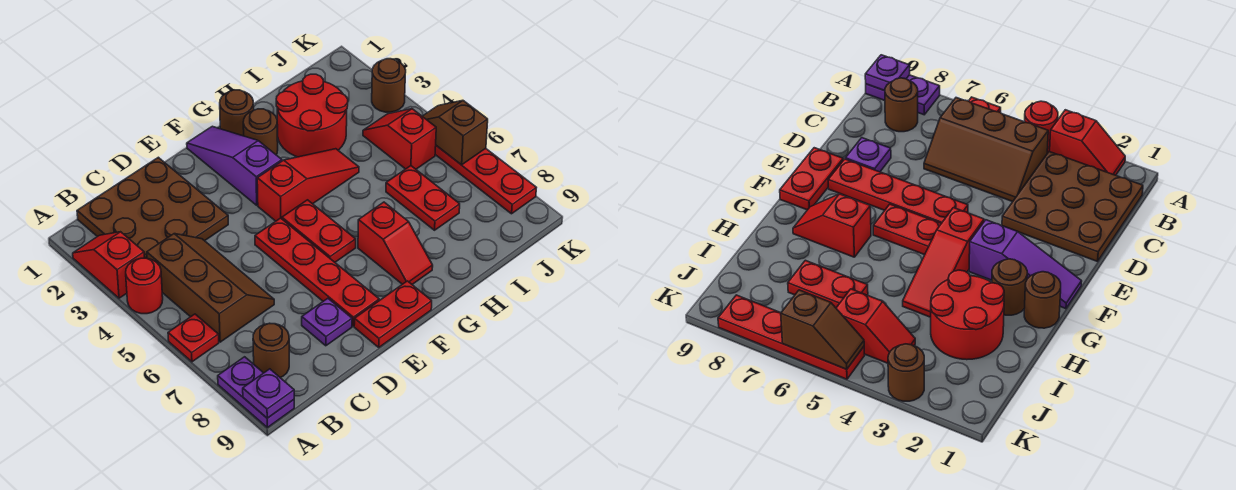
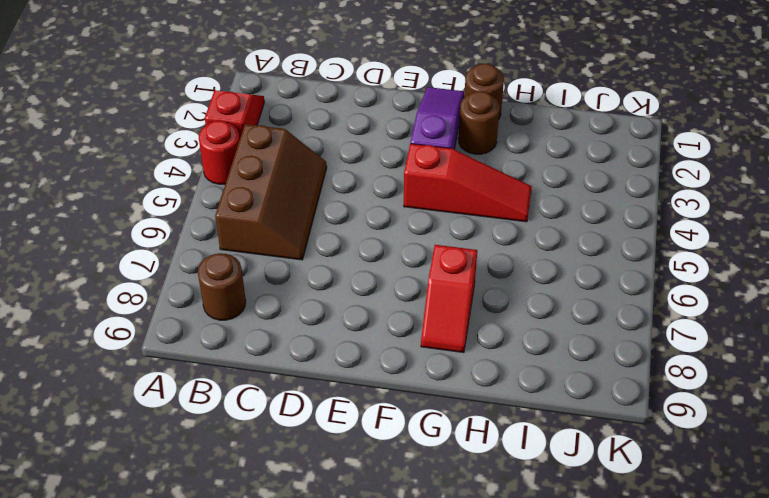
none -> red plate A6 level 1
none -> purple plate A8:A9 level 1
none -> brown plate B1:D3 level 1

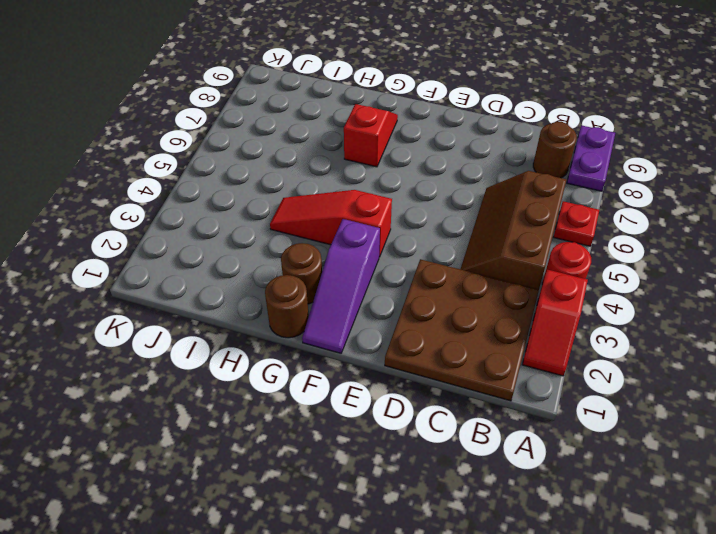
none -> purple plate D8 level 1
none -> red plate E5:E8 level 1
none -> red plate E9:F9 level 1

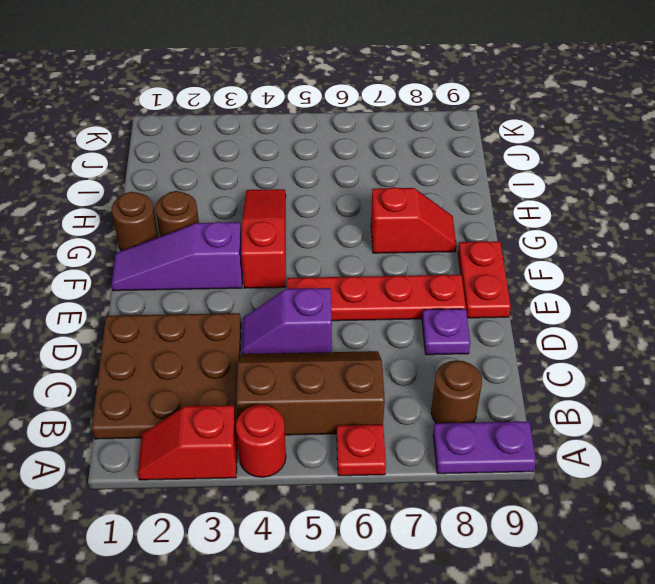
purple slope D4:D5 level 1 top 5 -> none
none -> red plate F5:F6 level 1
none -> red round brick H2:I3 level 1
none -> red plate I6:I7 level 1

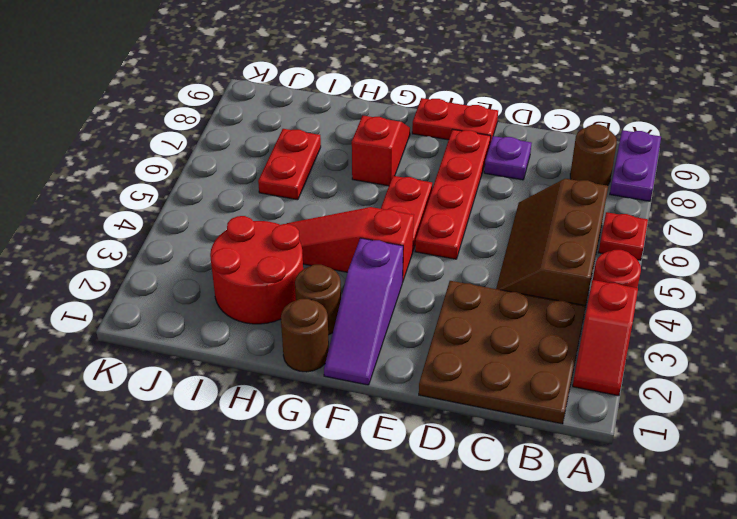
none -> red slope J4:J5 level 1 top 5
none -> brown round brick K3 level 1
none -> red plate K5:K8 level 1

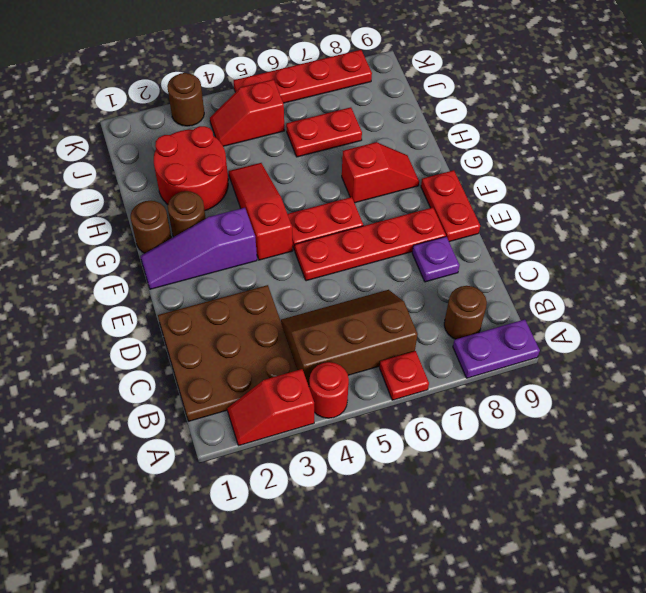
none -> purple plate A9 level 2
none -> brown slope K5:K6 level 2 top 6

